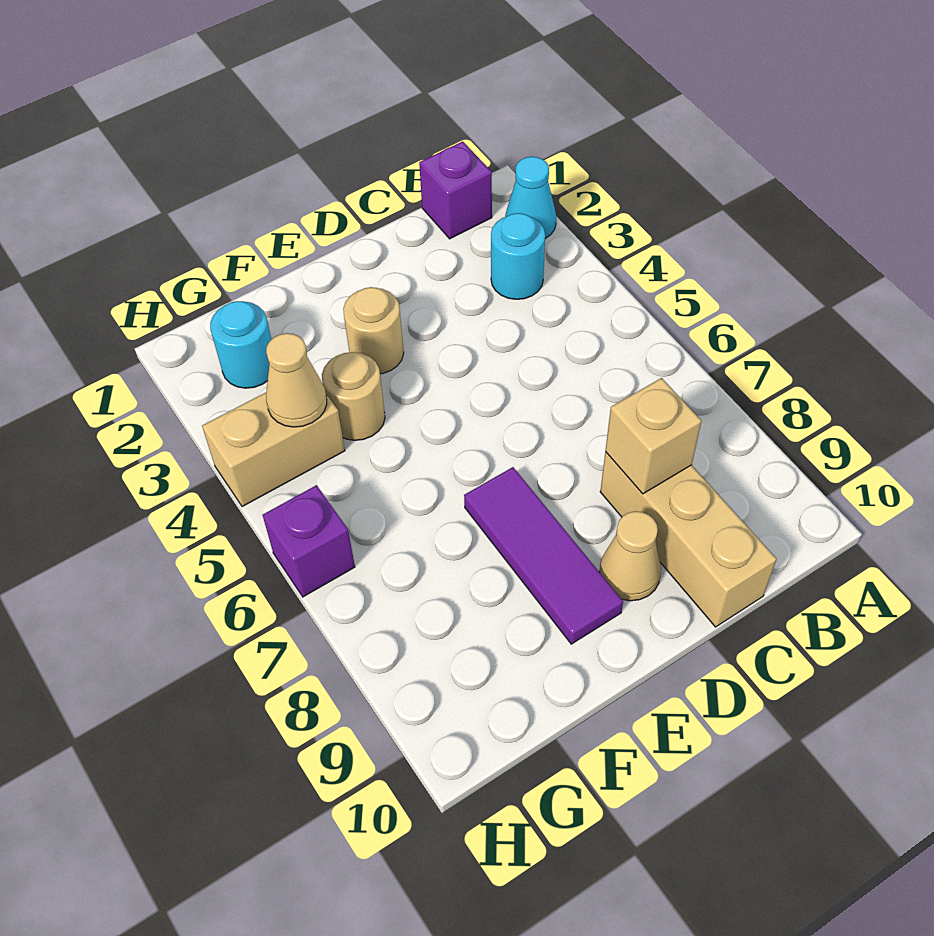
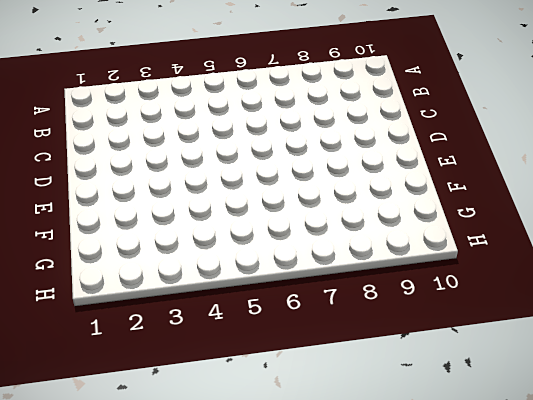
none -> cyan cone A2 level 1
none -> purple brick B1 level 1
none -> cyan round brick B3 level 1

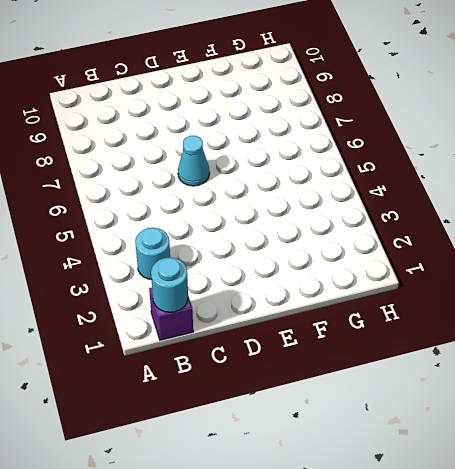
cyan round brick B1 level 2 -> cyan round brick G2 level 1
cyan cone D6 level 1 -> cyan cone A2 level 1
none -> tan brick C8:C10 level 1
none -> tan cone D9 level 1
none -> tan round brick E3 level 1

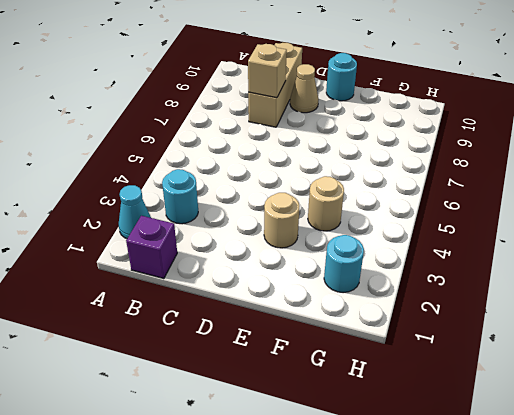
cyan round brick E10 level 1 -> none
none -> purple tile E7:E9 level 1
none -> tan brick G4:H4 level 1
none -> purple brick H6 level 1

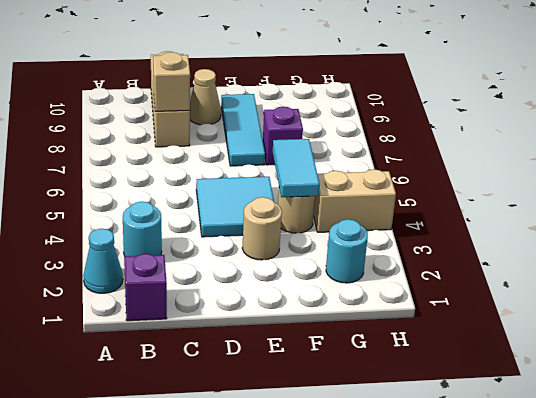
cyan tile D4:E5 level 1 -> none
cyan tile E7:E9 level 1 -> purple tile E7:E9 level 1
cyan tile F4:F5 level 2 -> none
purple brick F7 level 1 -> purple brick H6 level 1
none -> tan cone G4 level 2

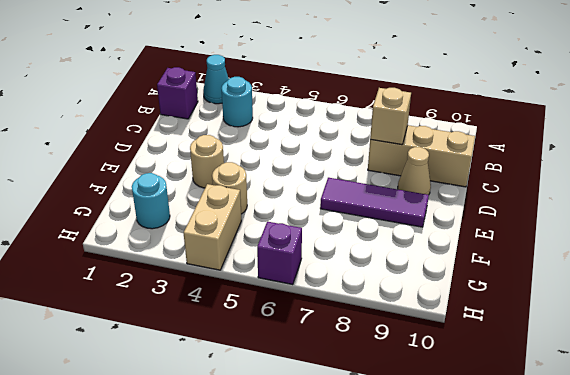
none -> tan cone G4 level 2

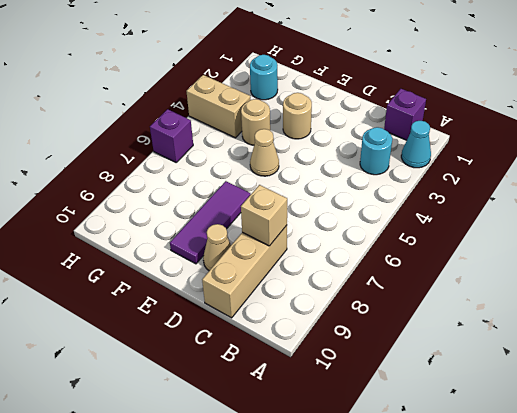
tan cone E5 level 1 -> tan cone G4 level 2

